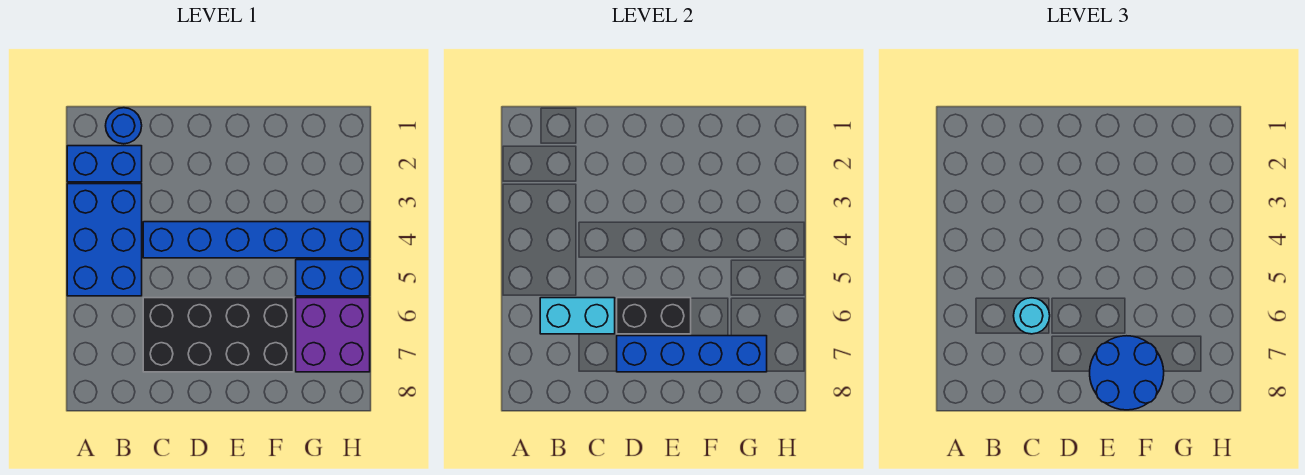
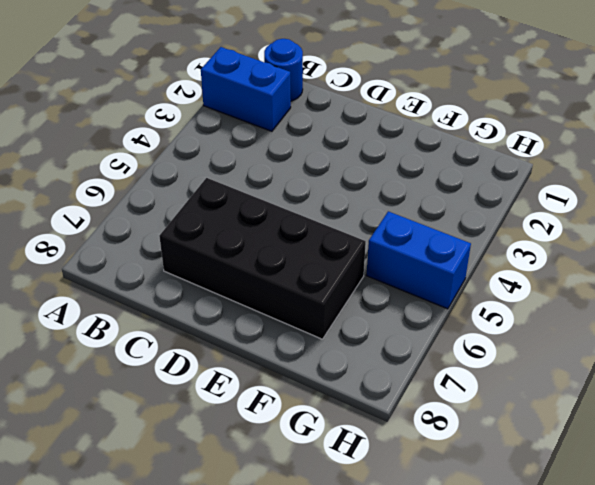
none -> blue brick A3:B5 level 1
none -> blue brick C4:H4 level 1
none -> purple brick G6:H7 level 1

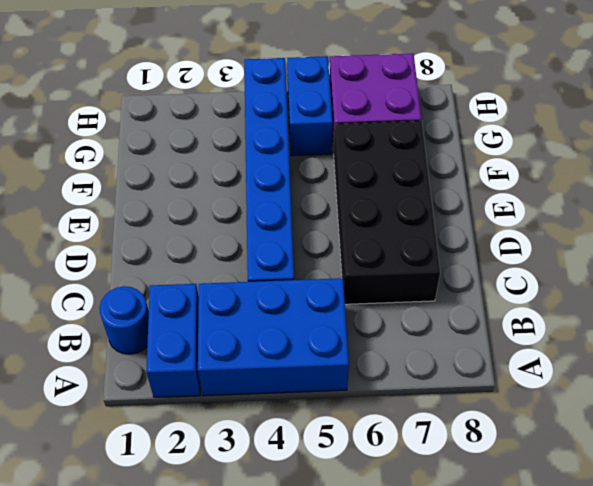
none -> cyan brick B6:C6 level 2
none -> black brick D6:E6 level 2
none -> blue brick D7:G7 level 2

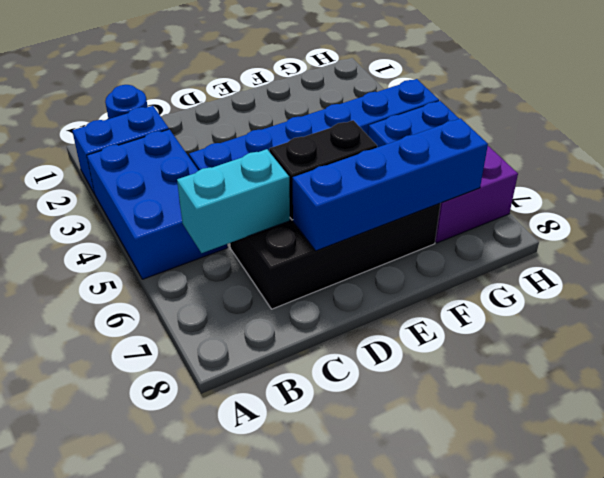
none -> cyan round brick C6 level 3
none -> blue round brick E7:F8 level 3

